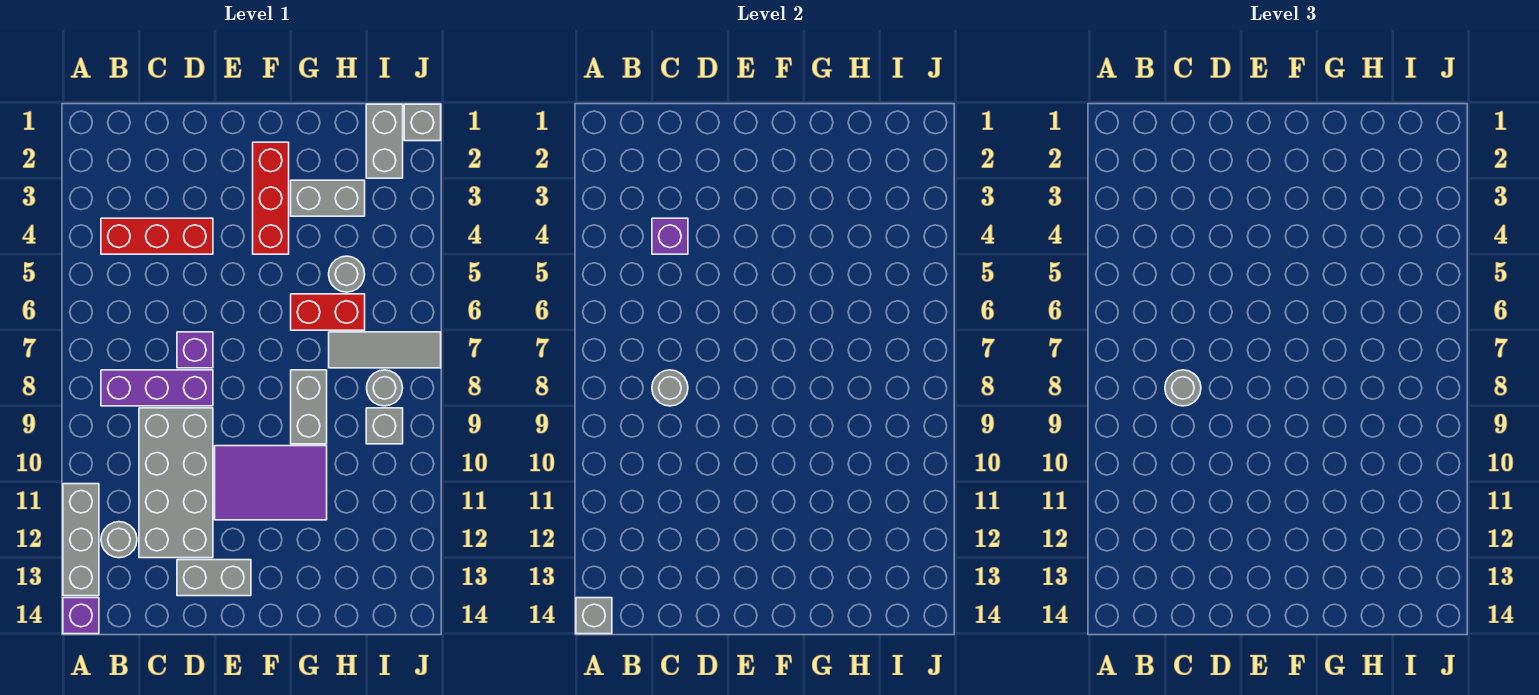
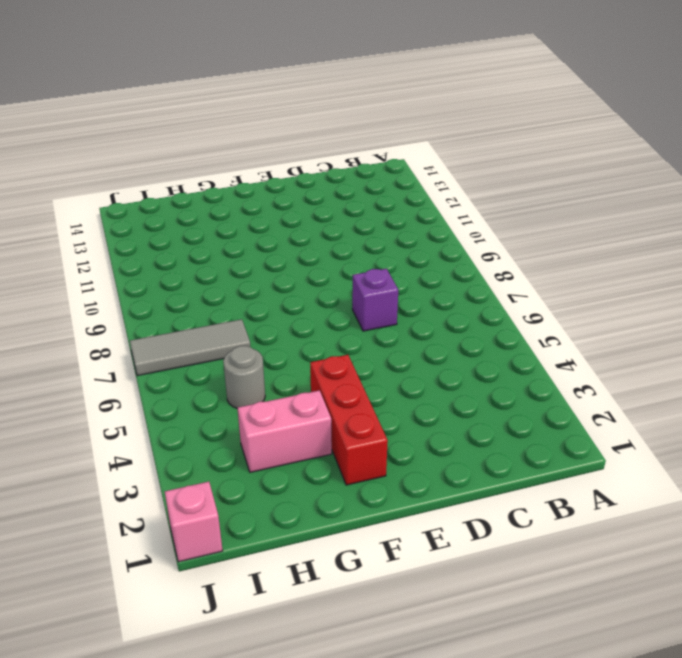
pink brick G3:H3 level 1 -> grey brick G3:H3 level 1
pink brick J1 level 1 -> grey brick J1 level 1
none -> grey brick A11:A13 level 1
none -> purple brick A14 level 1
none -> red brick B4:D4 level 1

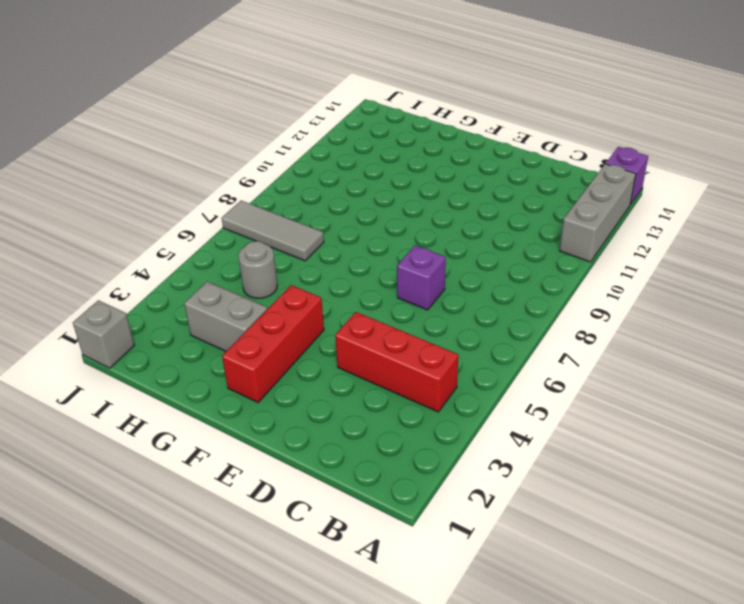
none -> purple brick B8:D8 level 1
none -> grey round brick B12 level 1
none -> grey brick C9:D12 level 1

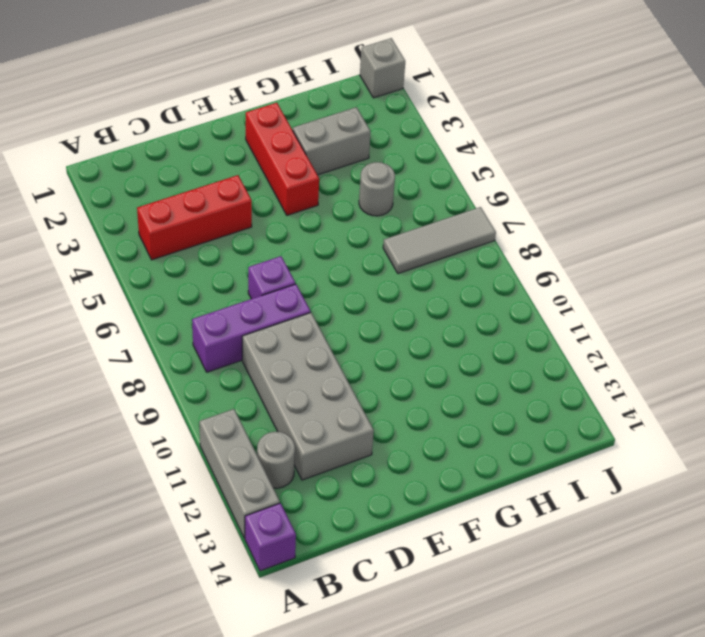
none -> grey brick D13:E13 level 1
none -> purple tile E10:G11 level 1
none -> red brick G6:H6 level 1

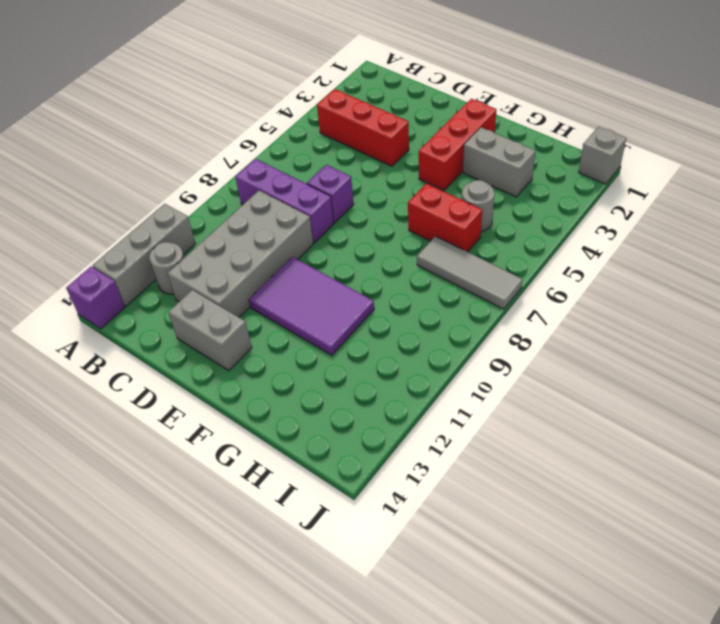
none -> grey brick G8:G9 level 1
none -> grey brick I1:I2 level 1
none -> grey round brick I8 level 1

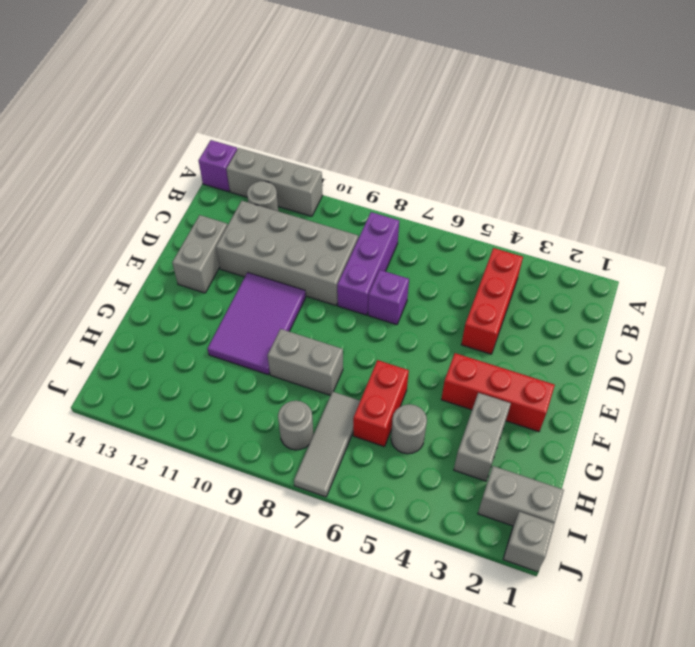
none -> grey brick I9 level 1
none -> grey brick A14 level 2
none -> purple brick C4 level 2

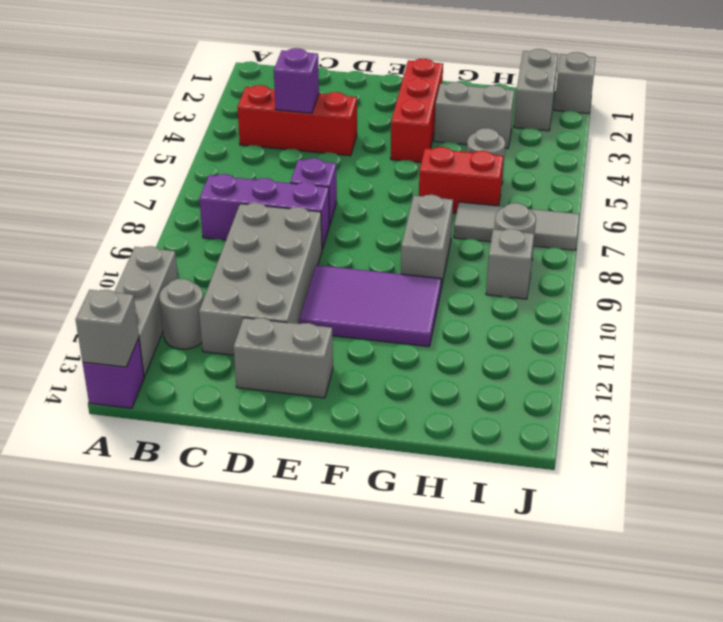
none -> grey round brick C8 level 2
none -> grey round brick C8 level 3

